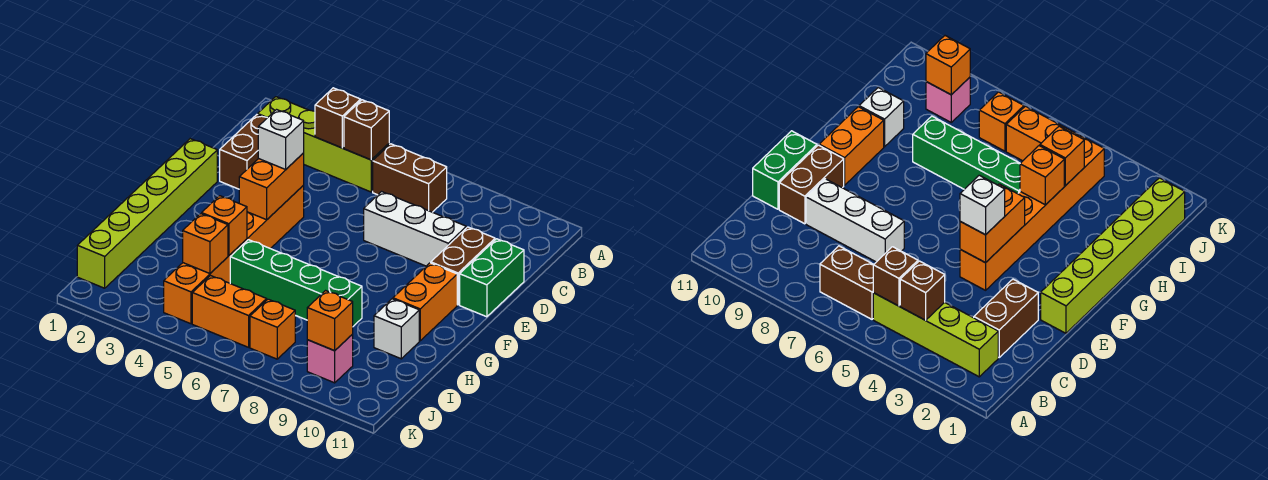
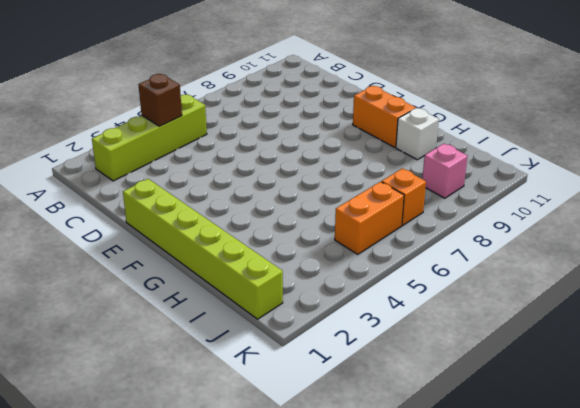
none -> brown brick B6:B7 level 1
none -> brown brick C2:D2 level 1
none -> white brick D7:D9 level 1

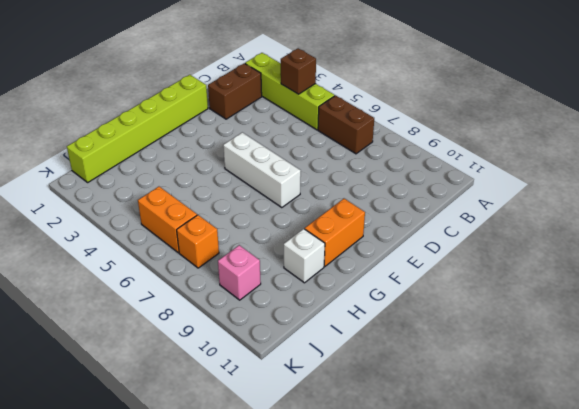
white brick F5:F7 level 1 -> white brick D7:D9 level 1
none -> brown brick D10:E10 level 1
none -> green brick D11:E11 level 1
none -> orange brick E4:J4 level 1

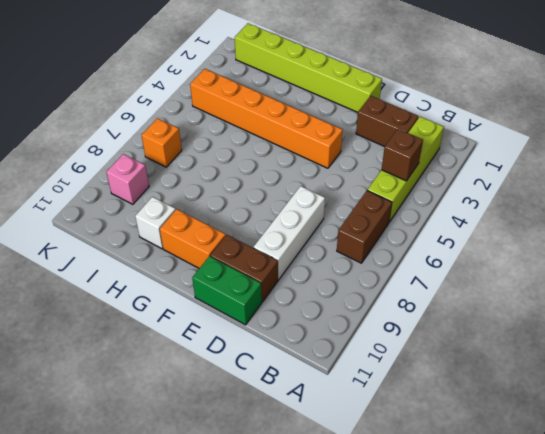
none -> green brick H5:H8 level 1
none -> orange brick J5:J6 level 1
none -> brown brick B5 level 2

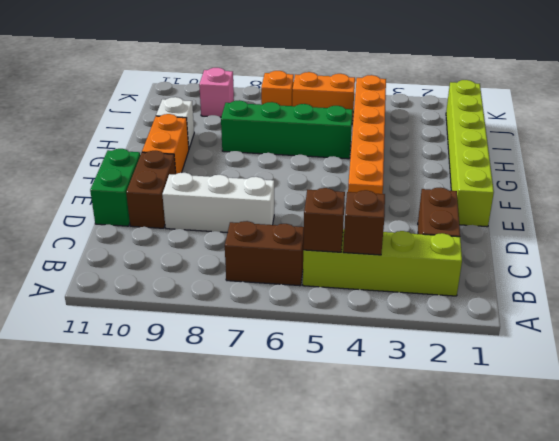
none -> orange brick E4:F4 level 2
none -> orange brick H4 level 2
none -> orange brick I4 level 2

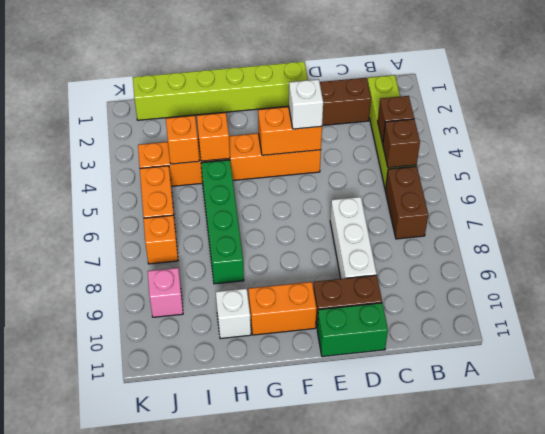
none -> orange brick J9 level 2

